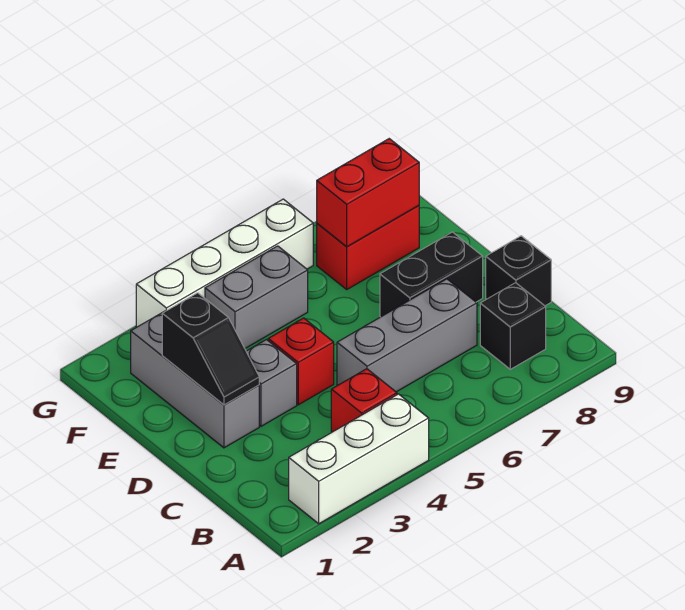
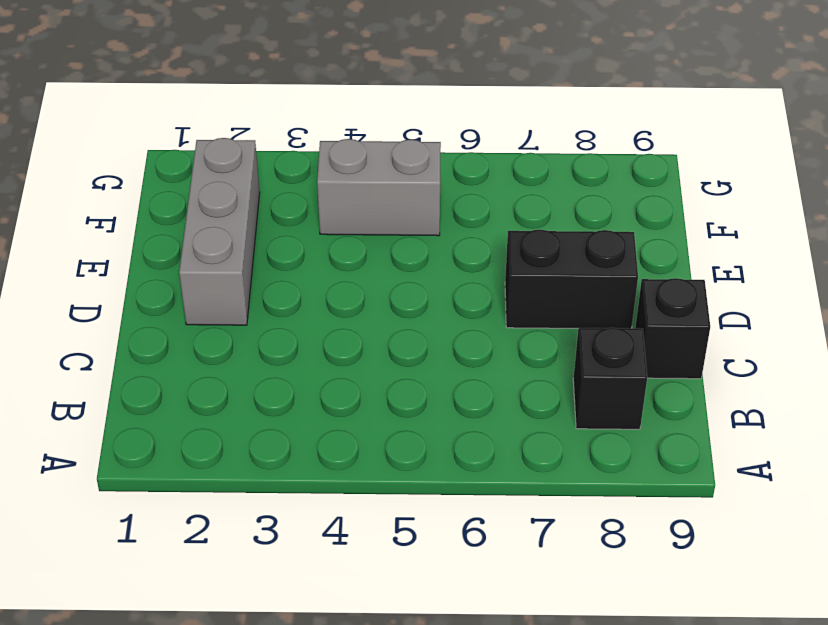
none -> white brick A2:A4 level 1
none -> red brick B4 level 1
none -> grey brick C5:C7 level 1

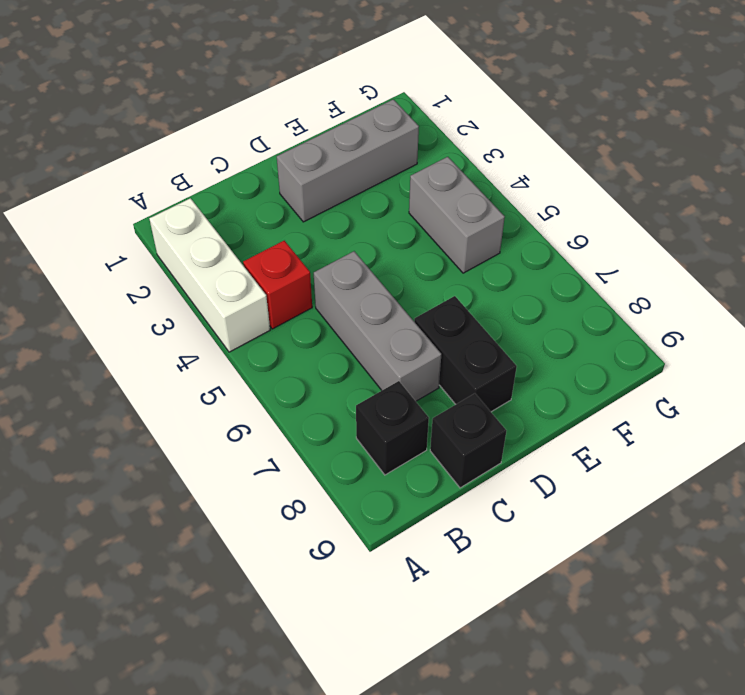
none -> grey brick D3 level 1
none -> red brick D4 level 1
none -> red brick F7:F8 level 1

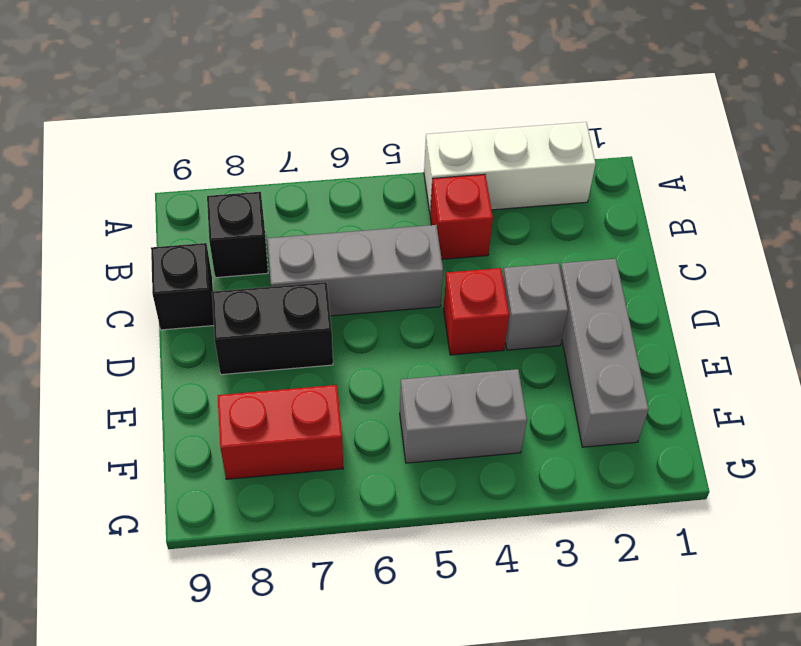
none -> white brick G3:G6 level 1
none -> black slope D2:E2 level 2 top E
none -> red brick F7:F8 level 2

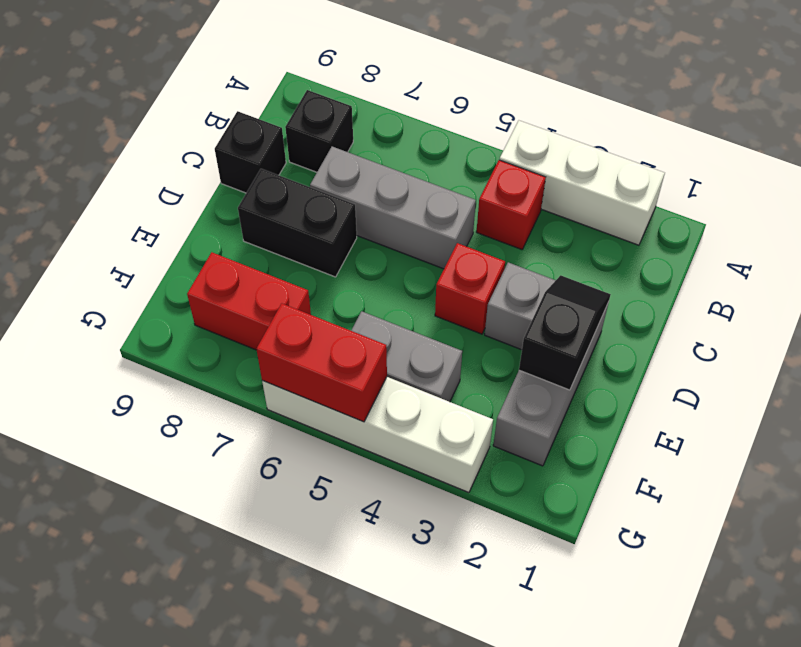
red brick G5:G6 level 2 -> red brick F7:F8 level 2

